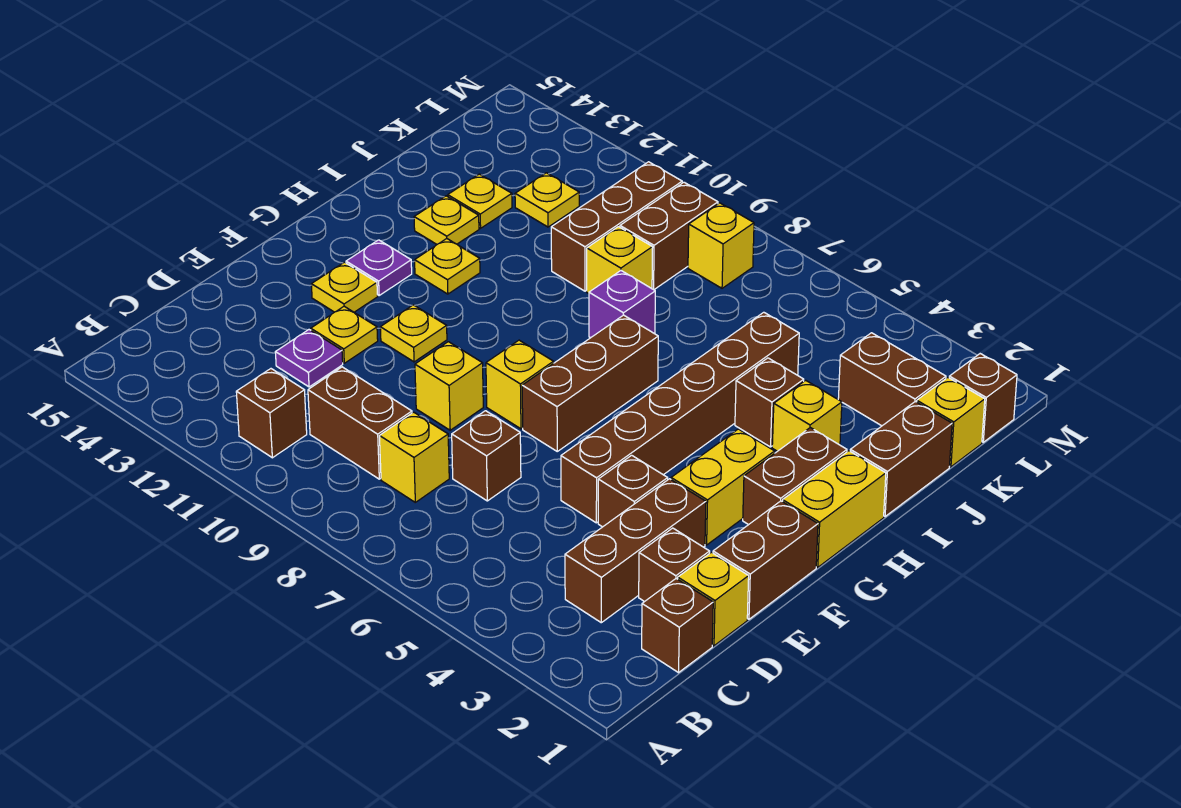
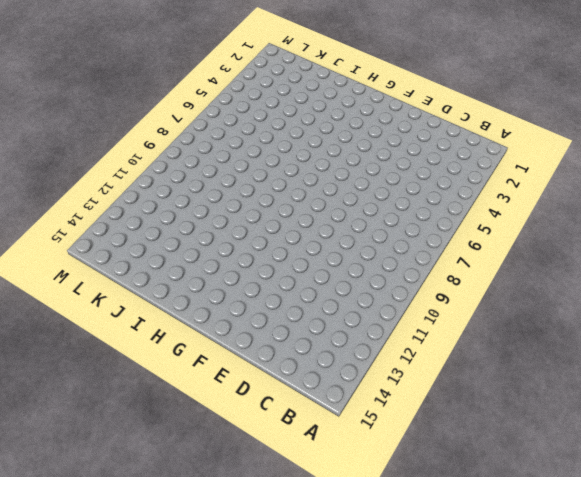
none -> brown brick B11 level 1
none -> brown brick C1 level 1
none -> brown brick C3:E3 level 1
none -> yellow brick C8 level 1

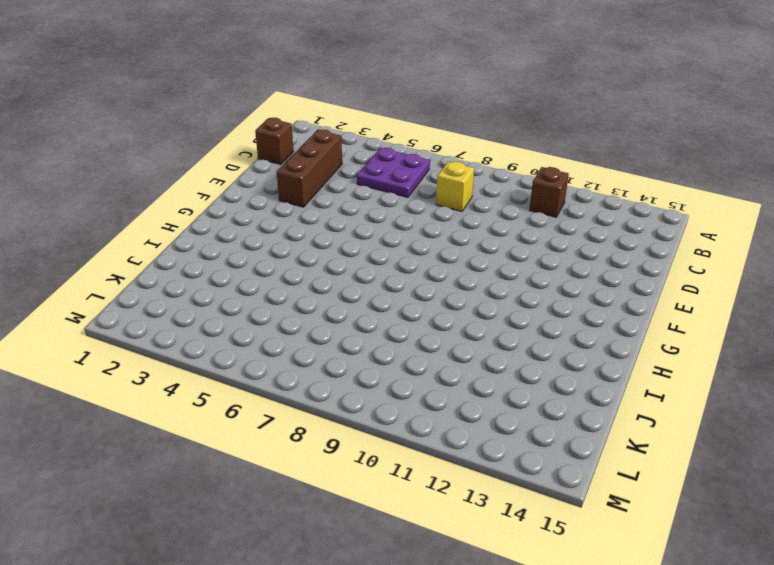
purple plate B5:C6 level 1 -> none
none -> brown brick C9:C10 level 1
none -> yellow brick D1 level 1
none -> brown brick D2 level 1
none -> brown brick D7 level 1

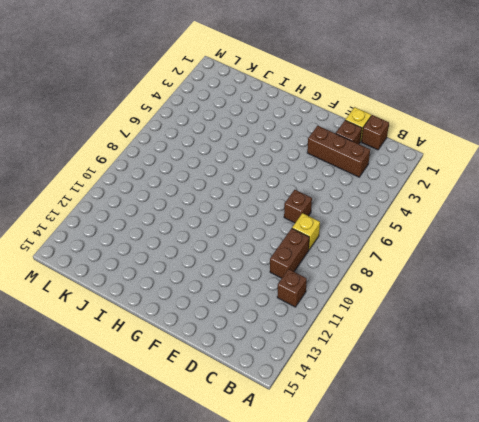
none -> purple plate D12 level 1
none -> brown brick E1:F1 level 1
none -> brown brick E4 level 1
none -> brown brick E5:J5 level 1

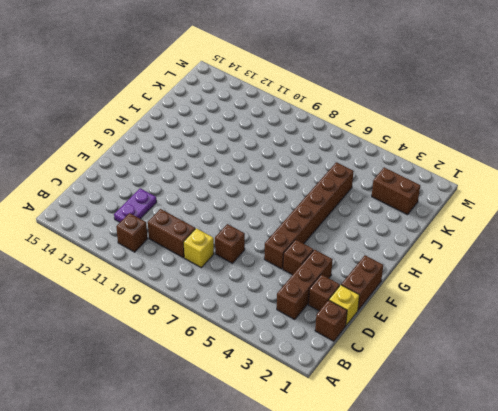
purple plate C12:D12 level 1 -> purple plate D12 level 1
none -> yellow brick E9 level 1
none -> yellow plate E12 level 1
none -> yellow brick F3:G3 level 1
none -> brown brick F7:H7 level 1

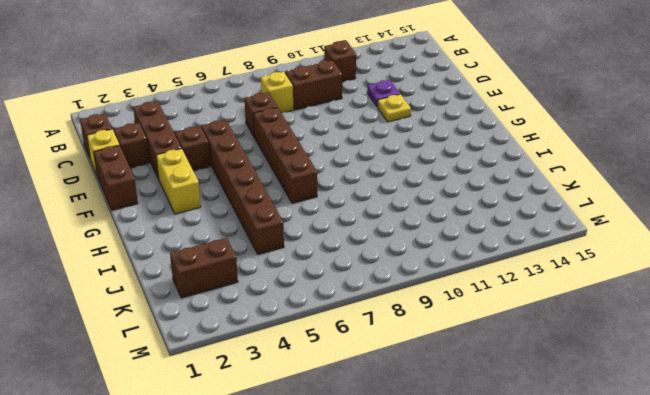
brown brick E7:H7 level 1 -> brown brick F7:H7 level 1
none -> yellow brick E9 level 1
none -> yellow brick F8 level 1
none -> yellow plate F11 level 1
none -> yellow plate F13 level 1

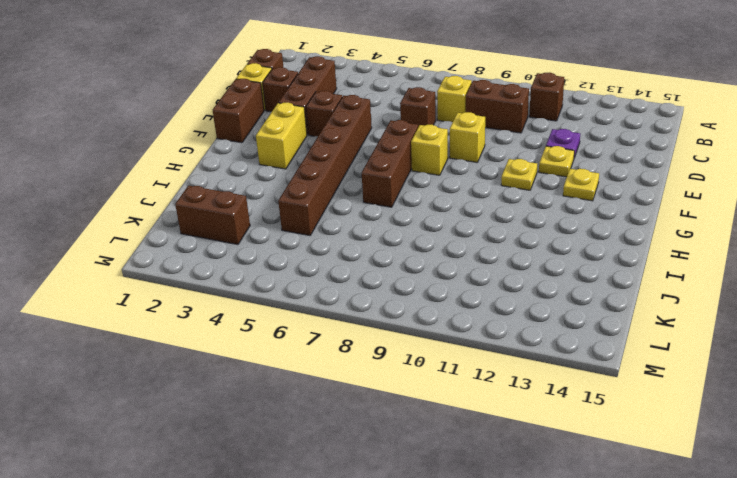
none -> yellow brick G1:H1 level 1
none -> brown brick G2:H2 level 1
none -> purple plate G13 level 1
none -> yellow plate H12 level 1

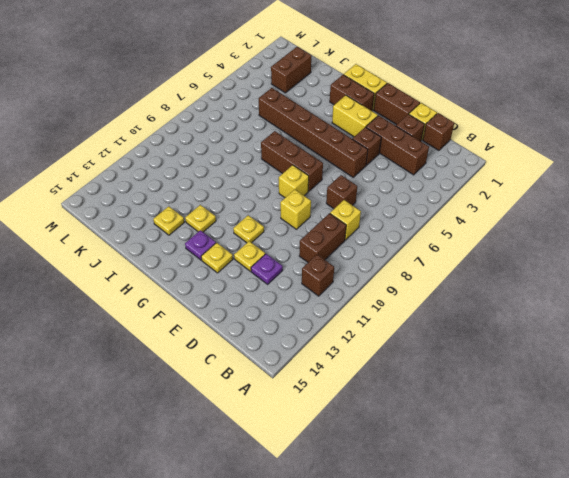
none -> brown brick I1:J1 level 1
none -> yellow brick I3 level 1
none -> brown brick I4 level 1
none -> purple brick I8 level 1

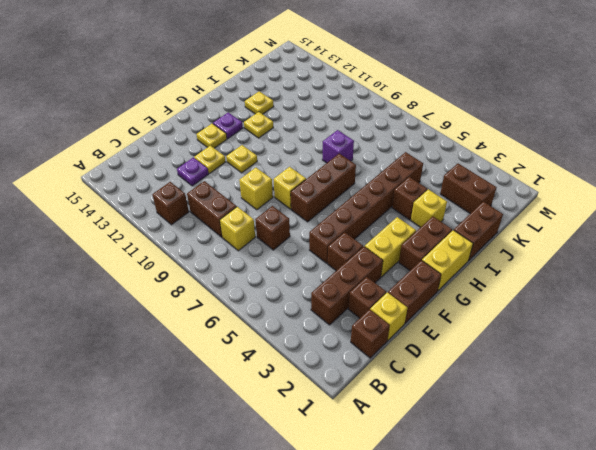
none -> yellow brick J9 level 1
none -> brown brick J10:L10 level 1
none -> yellow plate J13 level 1
none -> yellow brick K1 level 1

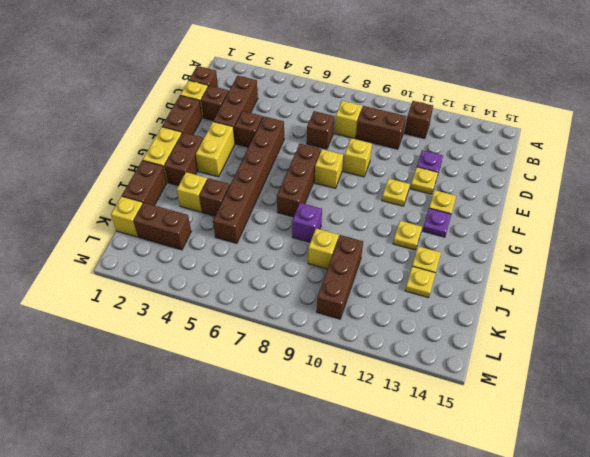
none -> brown brick K9:L9 level 1
none -> yellow plate K12 level 1
none -> brown brick L1 level 1
none -> yellow brick L8 level 1

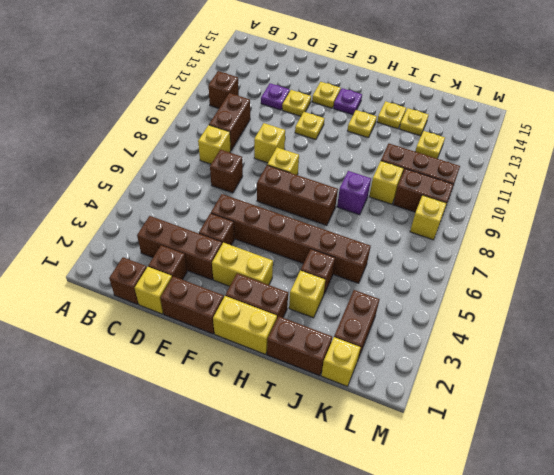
none -> brown brick L1 level 1

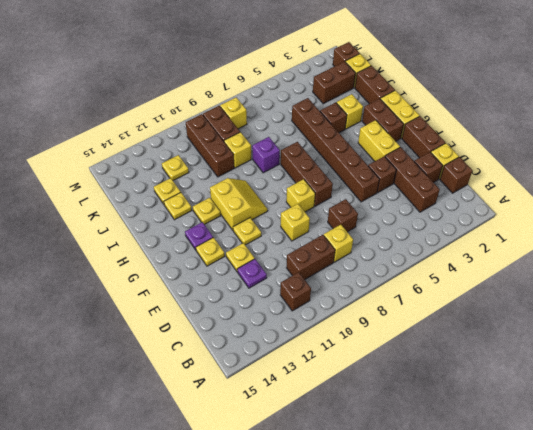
yellow slope G10:H11 level 1 top 11 -> none

